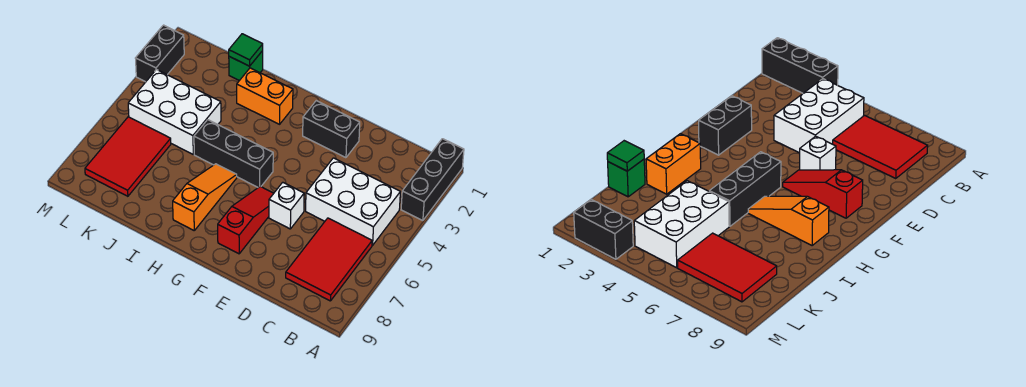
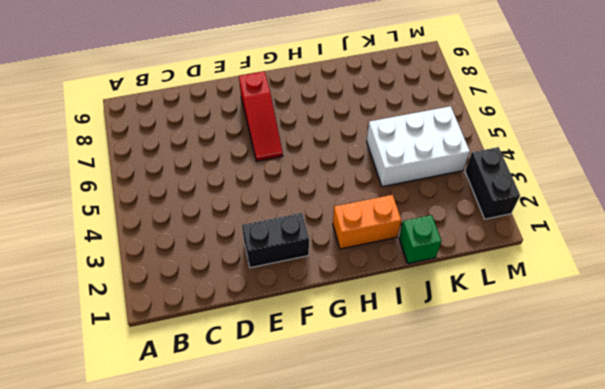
none -> black brick A1:A3 level 1
none -> white brick B4:D5 level 1
none -> red tile B6:C8 level 1

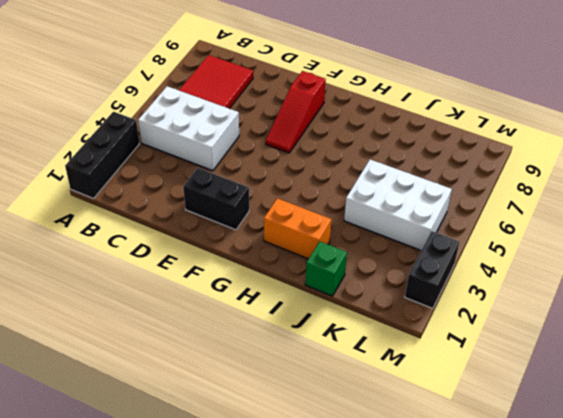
none -> white brick E6 level 1
none -> black brick G5:I5 level 1
none -> orange slope H6:H8 level 1 top 8

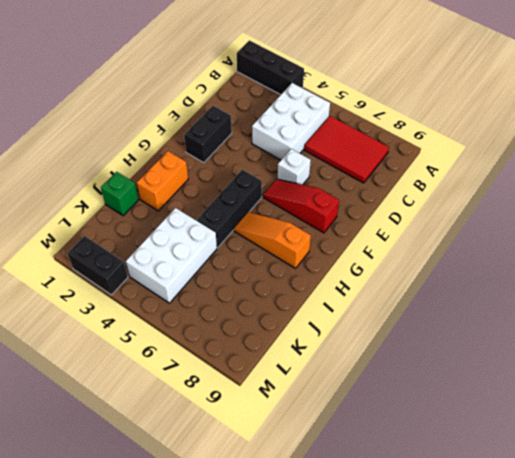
none -> red tile K6:L8 level 1
none -> green tile J1 level 2

